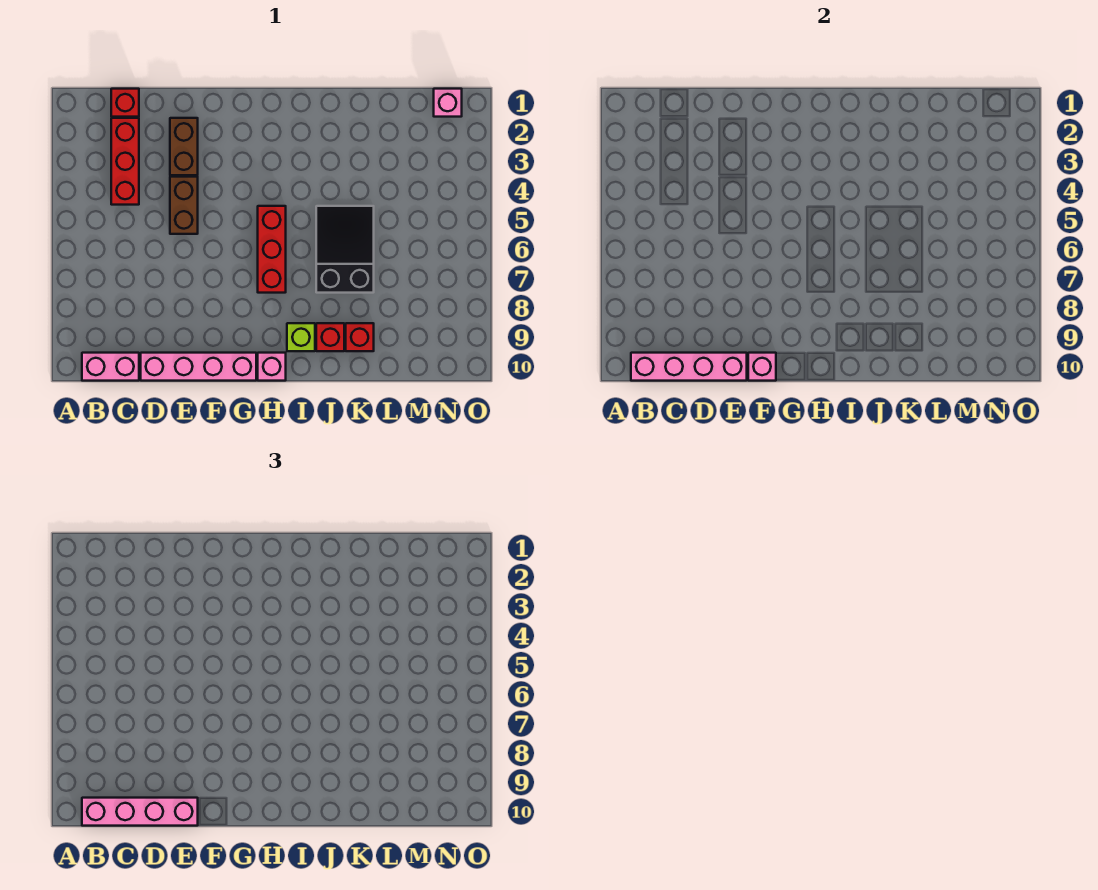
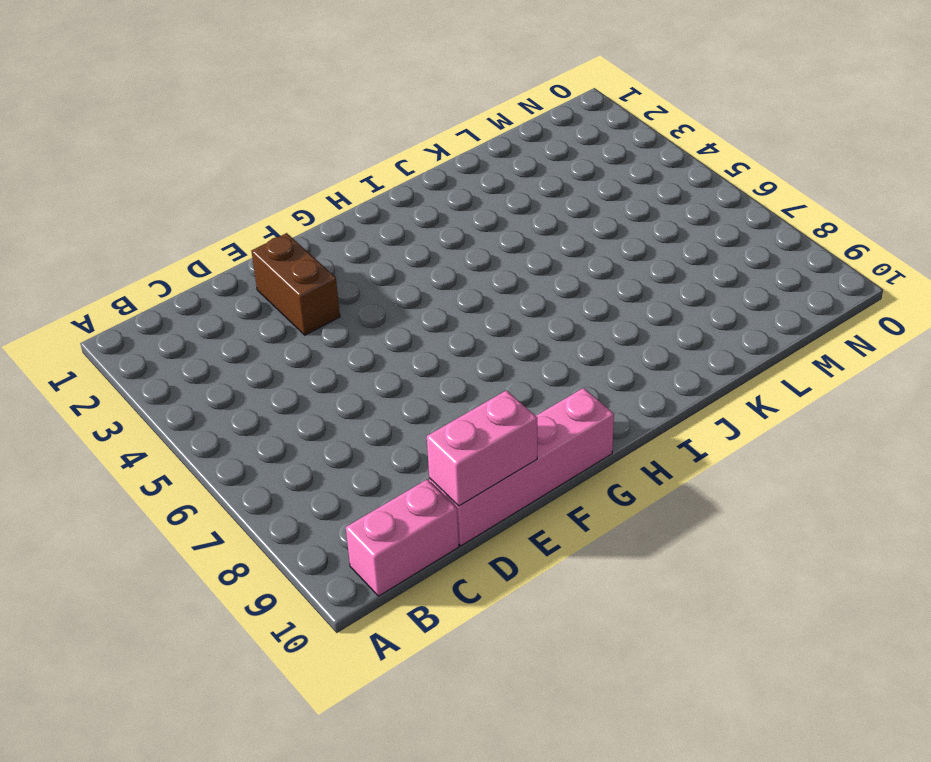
pink brick D10:E10 level 2 -> pink brick B10:E10 level 2
none -> red brick C1 level 1
none -> red brick C2:C4 level 1
none -> brown brick E4:E5 level 1

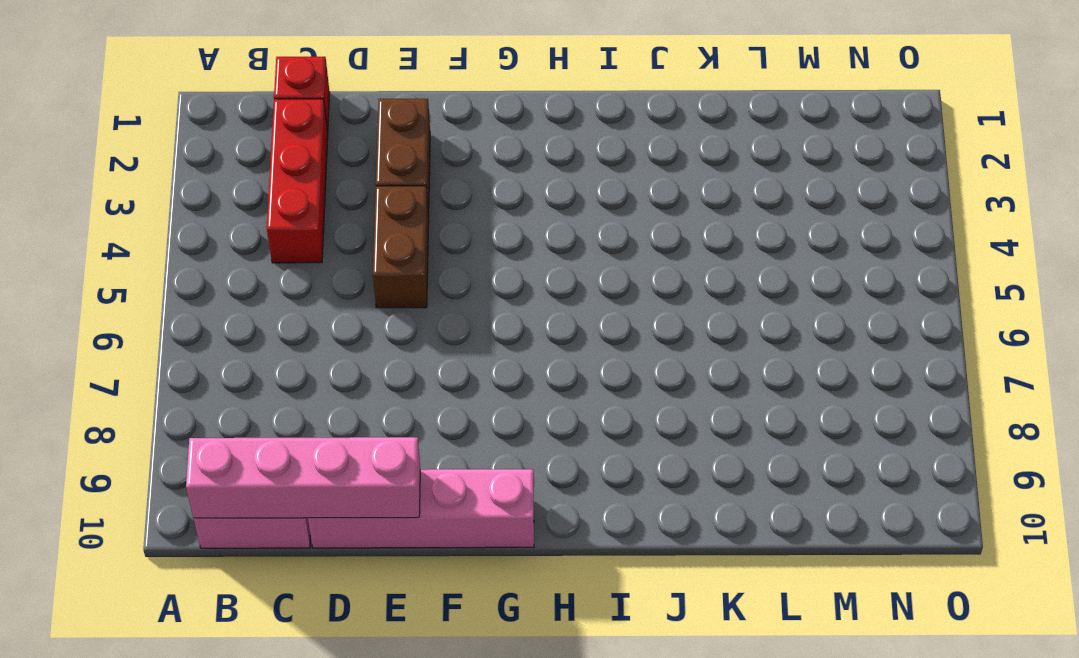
none -> red brick H5:H7 level 1
none -> pink brick H10 level 1
none -> lime brick I9 level 1

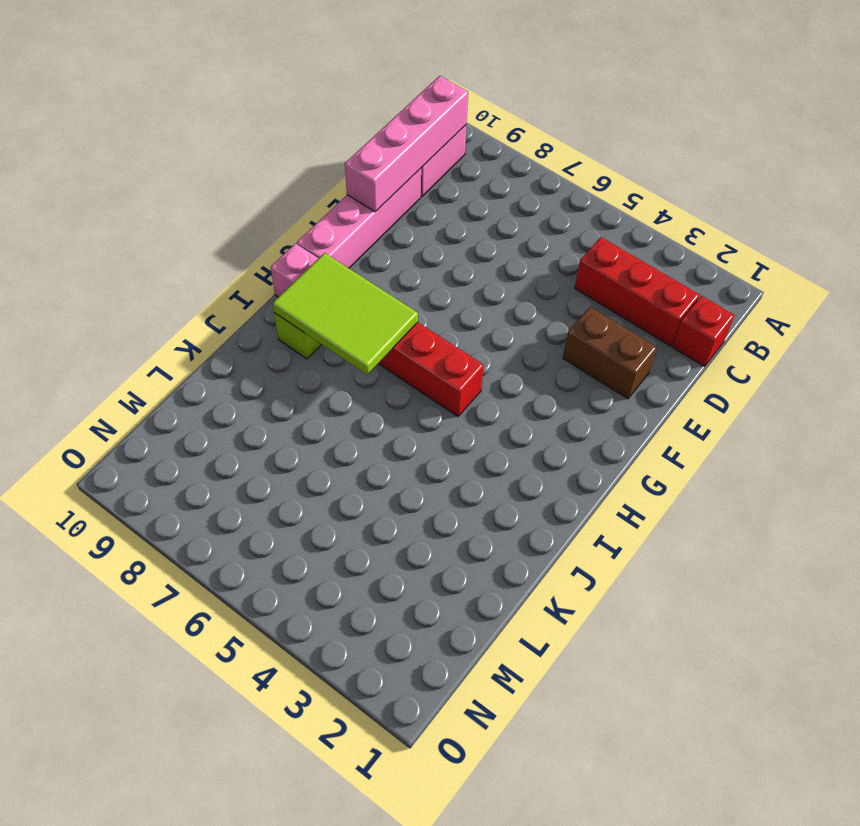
lime tile H7:I9 level 2 -> none
none -> brown brick E4:E5 level 1
none -> black slope J5:K7 level 1 top 7
none -> red brick J9 level 1

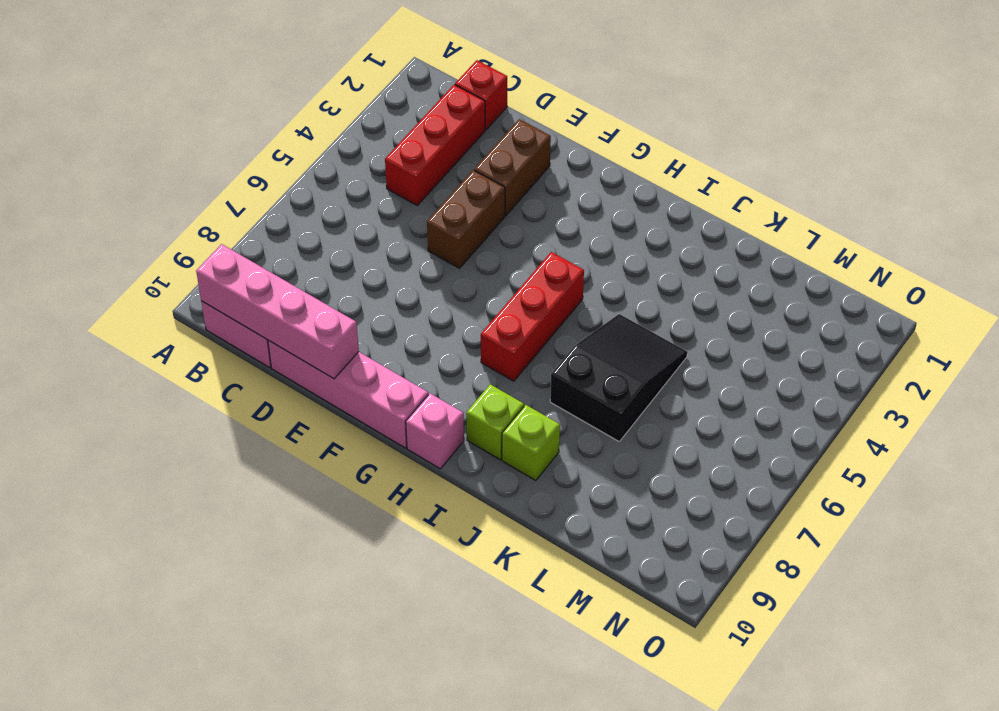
lime brick J9 level 1 -> red brick J9 level 1
none -> red brick K9 level 1
none -> pink brick N1 level 1
none -> pink brick F10 level 2

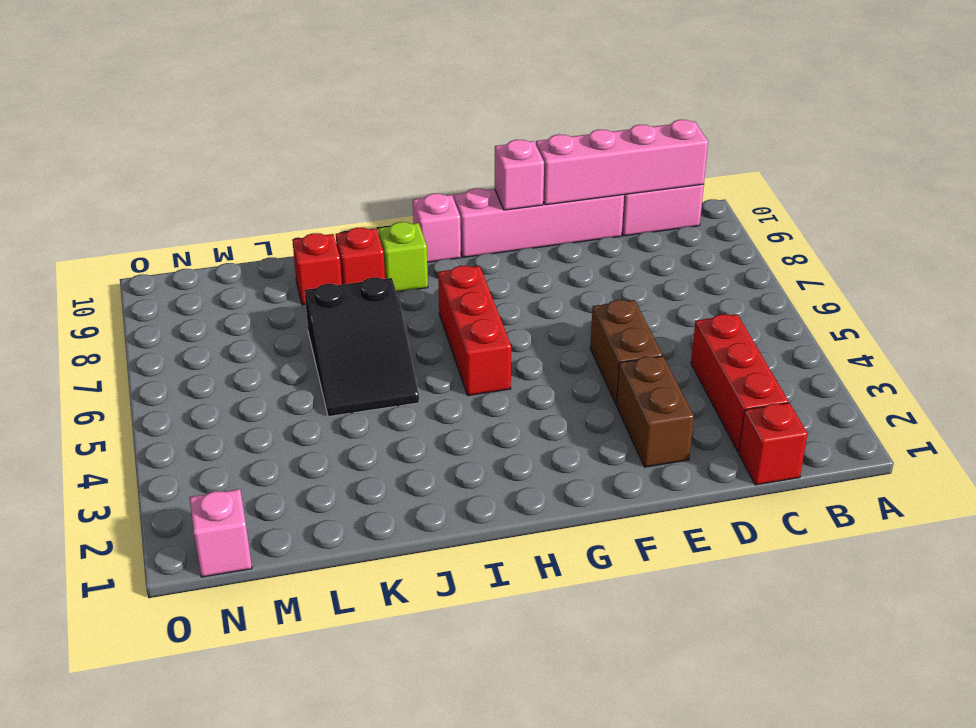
none -> pink brick B10:E10 level 3

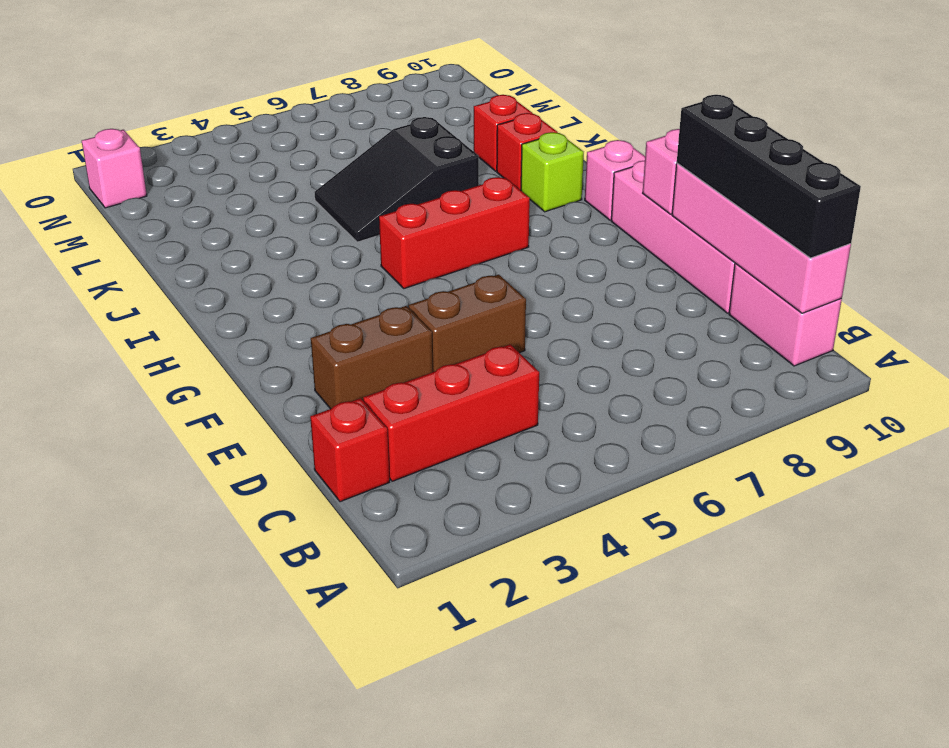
black brick B10:E10 level 3 -> pink brick B10:E10 level 3

